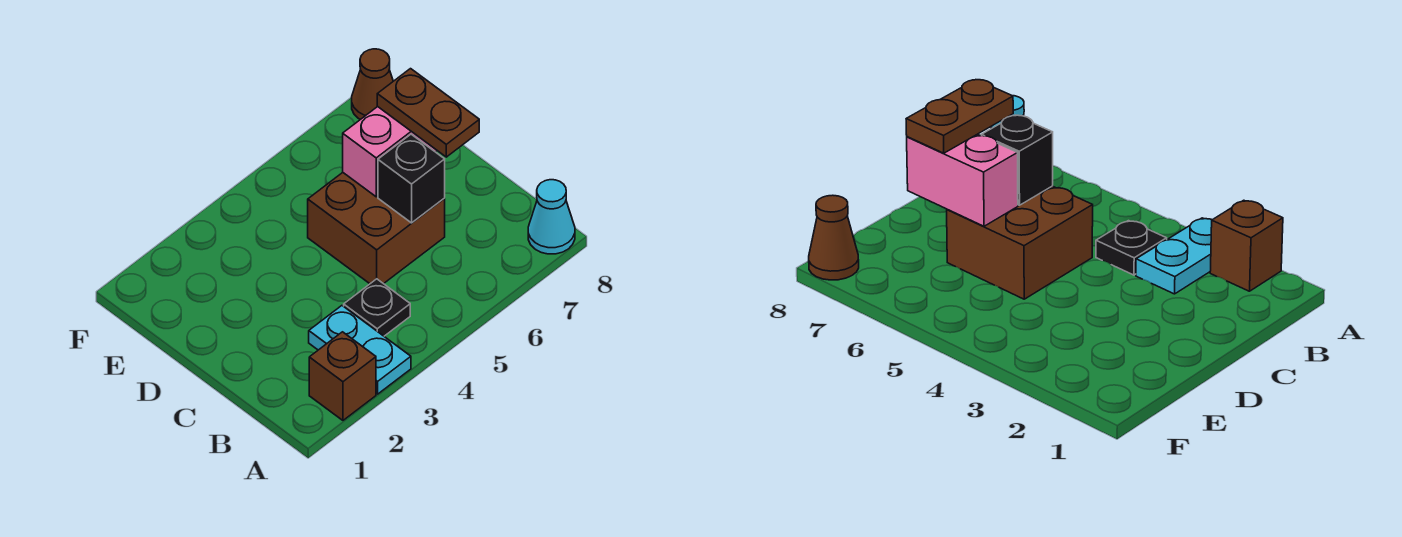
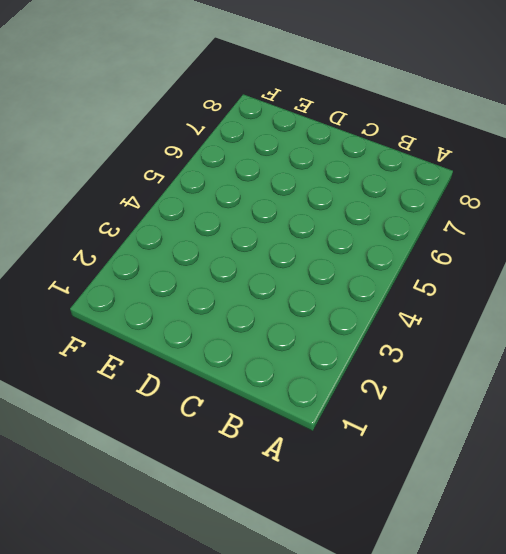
none -> brown brick A2 level 1
none -> cyan plate A3:B3 level 1

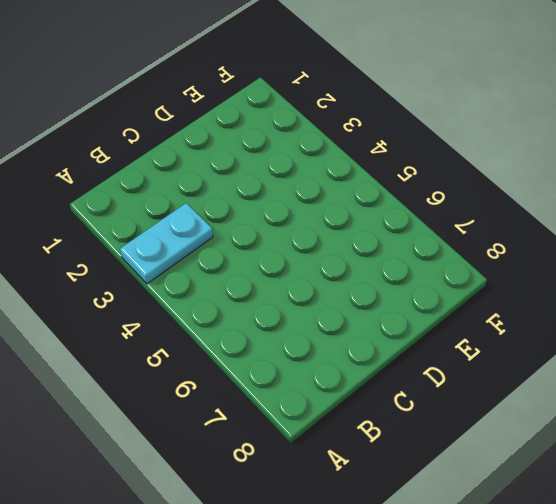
none -> brown brick A2 level 1
none -> cyan cone A8 level 1

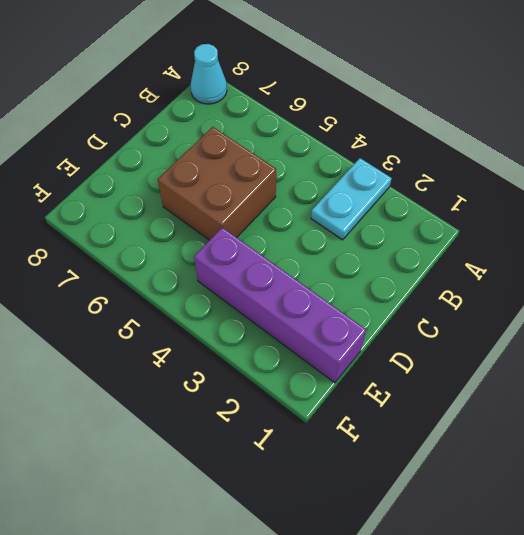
purple brick E1:E4 level 1 -> none
none -> brown brick A2 level 1
none -> black plate B4 level 1

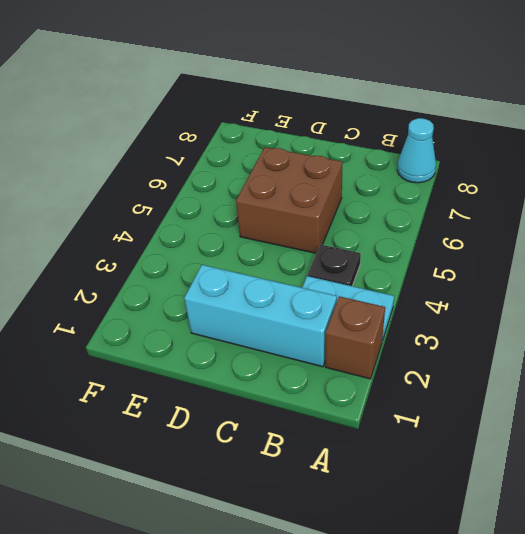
cyan brick B2:D2 level 1 -> none
none -> brown cone F8 level 1
none -> black brick C6 level 2

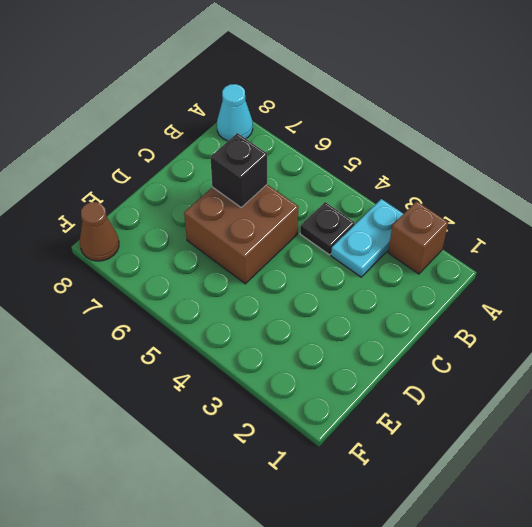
none -> pink brick D6:D7 level 2
none -> brown plate C7:D7 level 3

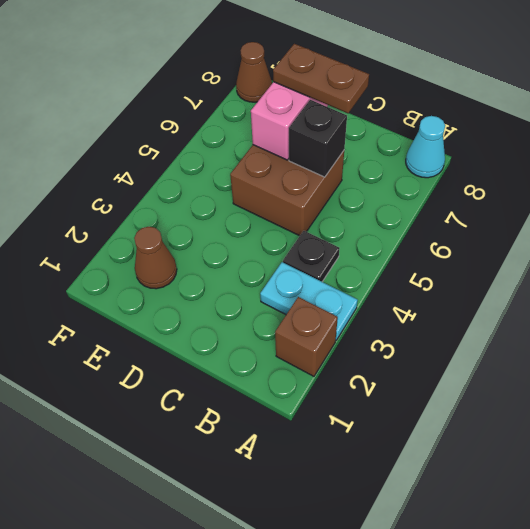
brown cone E2 level 1 -> none

